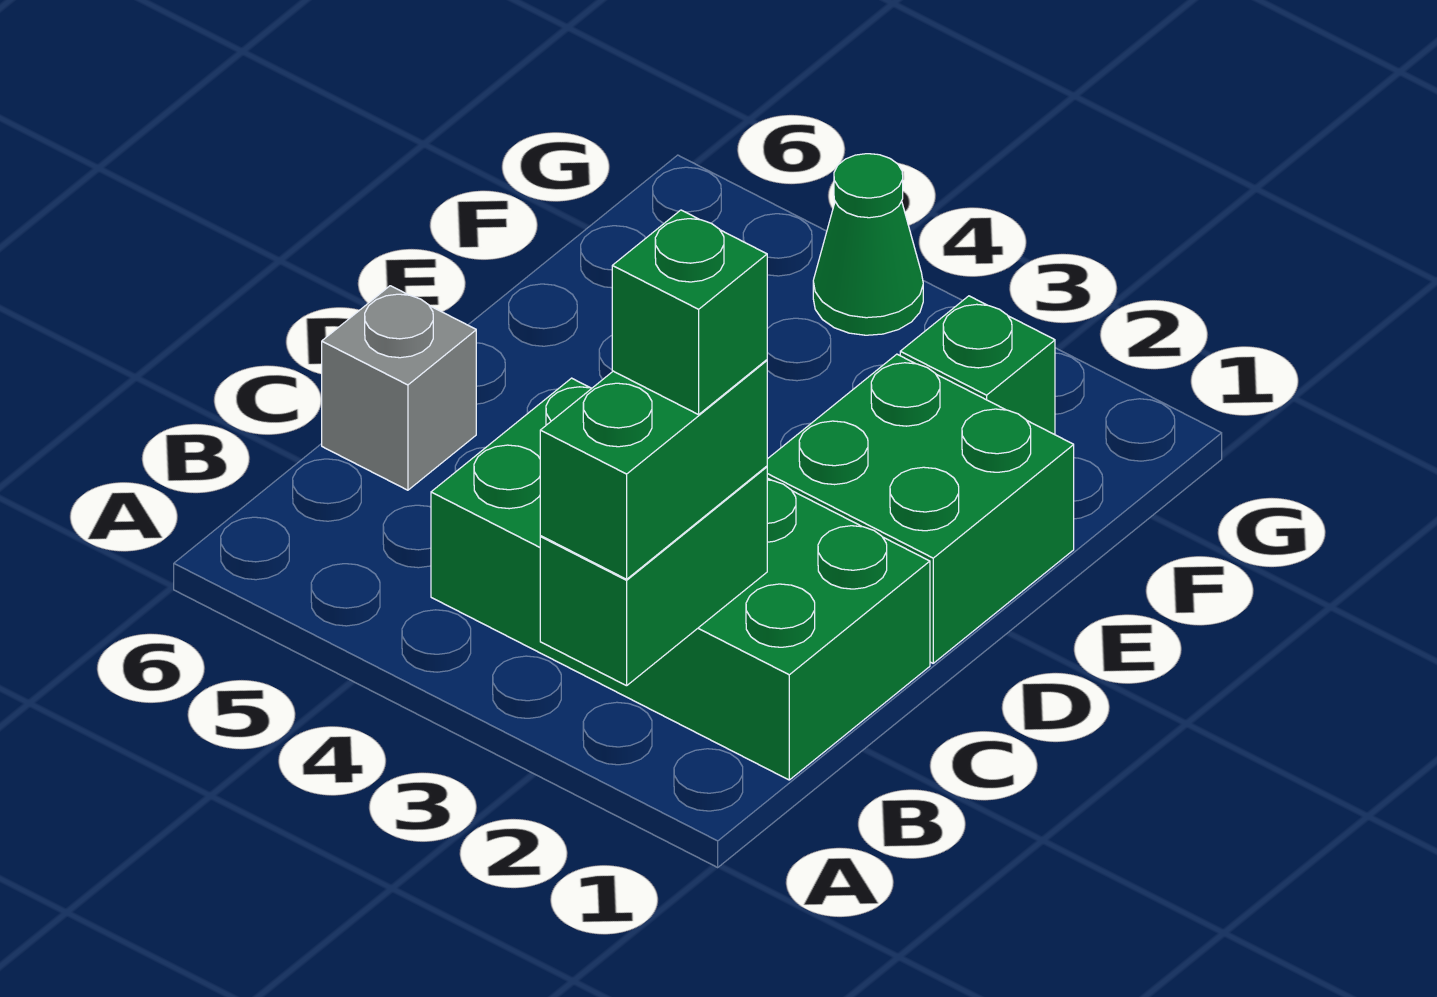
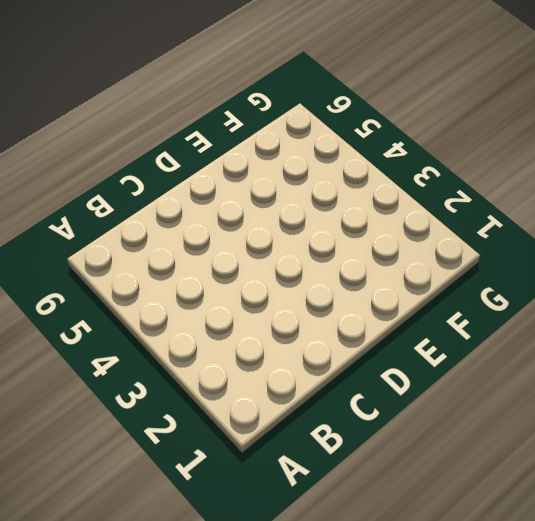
none -> green brick B1:C4 level 1
none -> grey brick C6 level 1

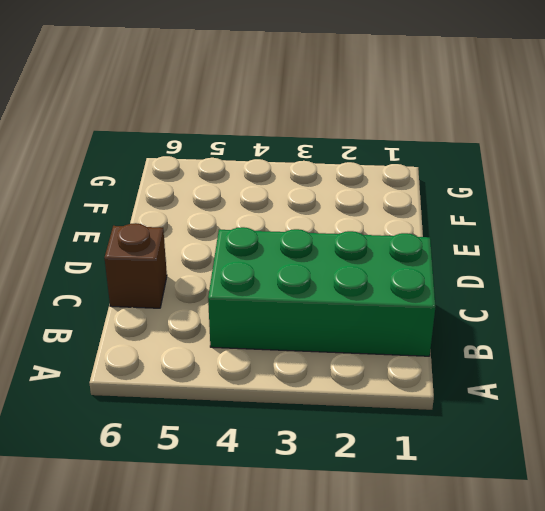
brown brick C6 level 1 -> grey brick C6 level 1
none -> green brick D1:E2 level 1
none -> green brick F2 level 1

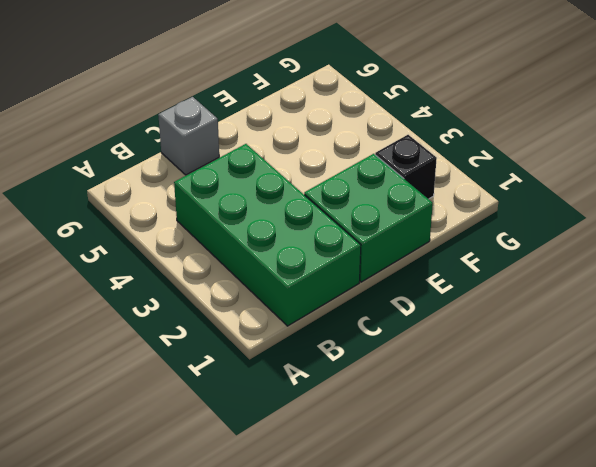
black brick F2 level 1 -> green brick F2 level 1
none -> green cone G4 level 1
none -> green brick A2:B2 level 2

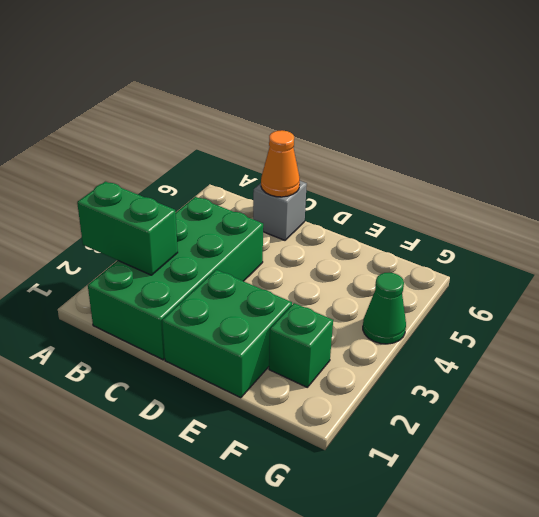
orange cone C6 level 2 -> none
none -> green brick A2:B2 level 3
none -> green brick B2 level 4

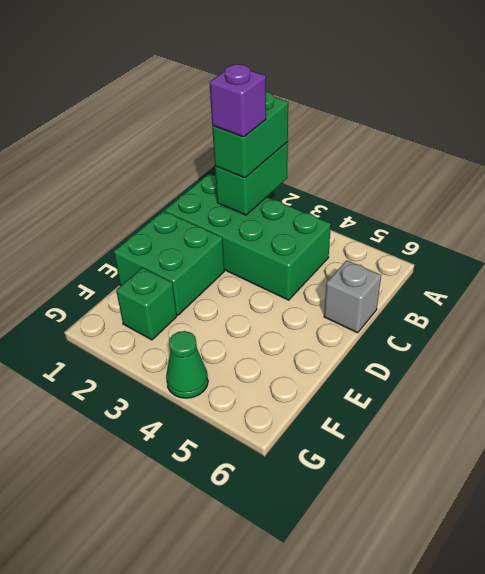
purple brick B2 level 4 -> green brick B2 level 4

